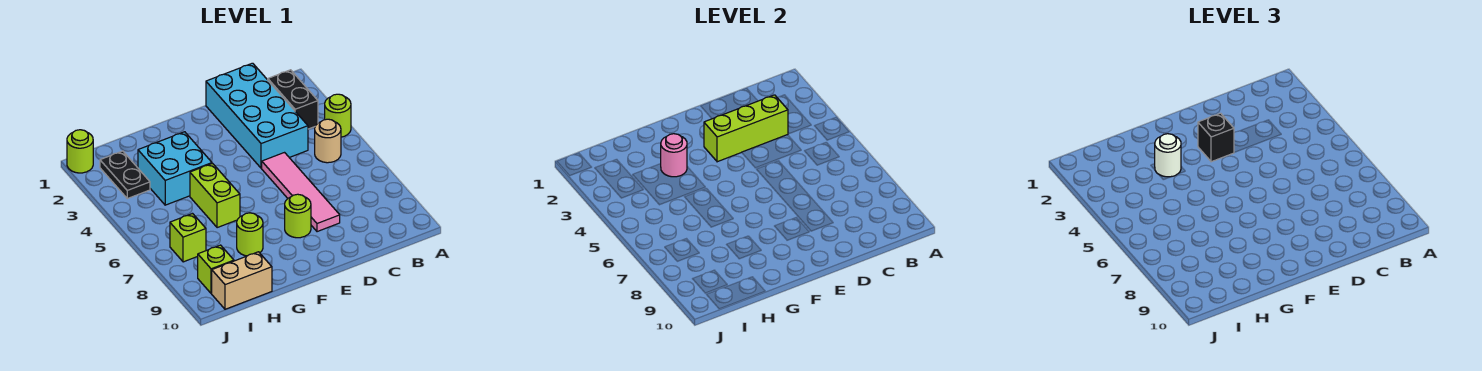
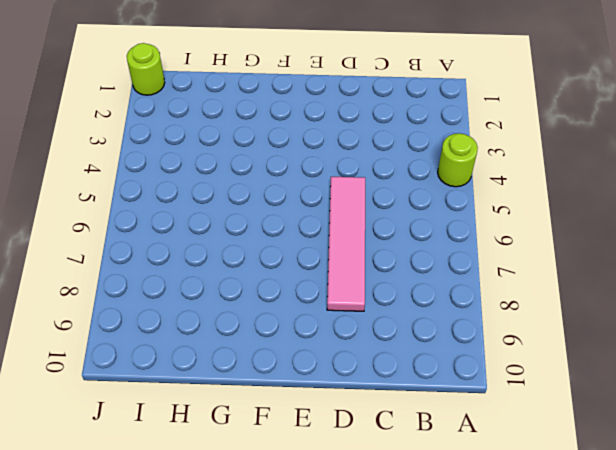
none -> black brick B2:B3 level 1
none -> tan round brick B5 level 1
none -> cyan brick C1:D4 level 1

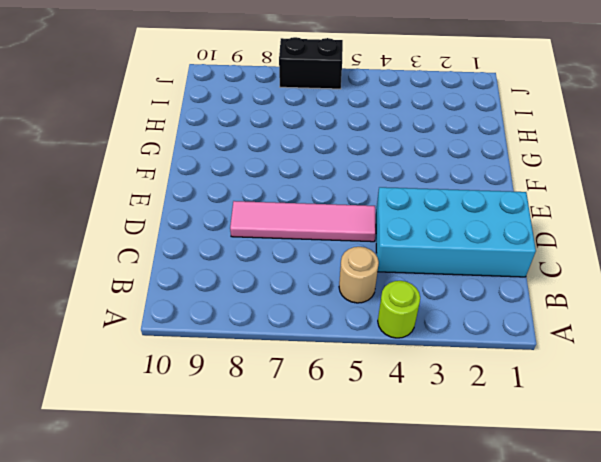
black brick J6:J7 level 1 -> black brick B2:B3 level 1
none -> lime round brick E8 level 1
none -> cyan brick G3:H4 level 1
none -> lime brick G5:G6 level 1

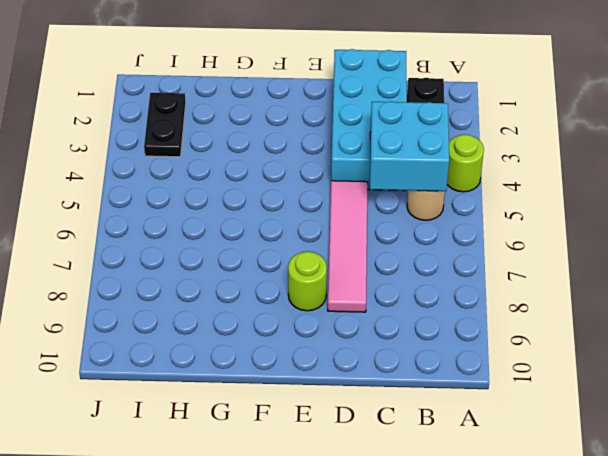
cyan brick B4:C5 level 2 -> cyan brick G3:H4 level 1
none -> lime brick G5:G6 level 1
none -> lime round brick G8 level 1
none -> tan brick H10:I10 level 1

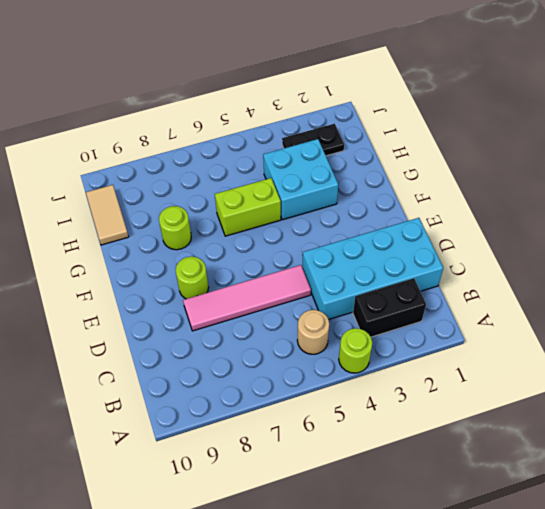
tan tile H10:I10 level 1 -> tan brick H10:I10 level 1
none -> lime brick I7 level 1
none -> lime brick I9 level 1
none -> lime round brick J1 level 1

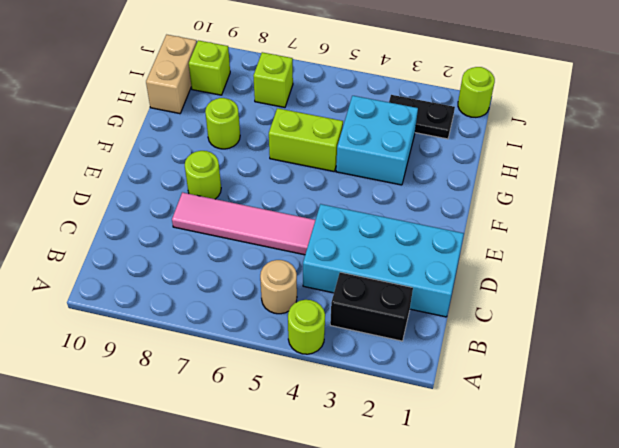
none -> lime brick C3:E3 level 2
none -> pink round brick G3 level 2
none -> black brick E3 level 3

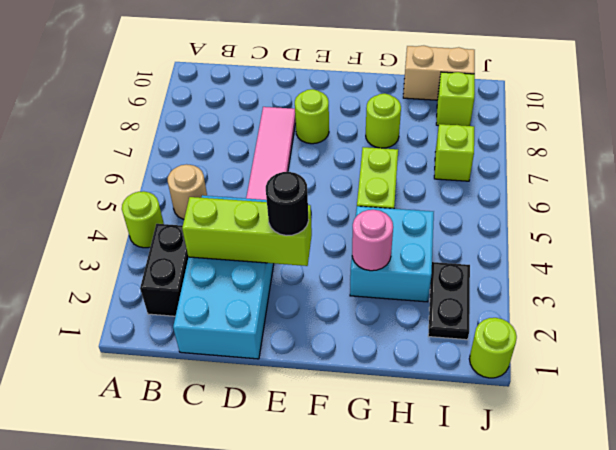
black round brick E3 level 3 -> black brick E3 level 3
none -> white round brick G3 level 3

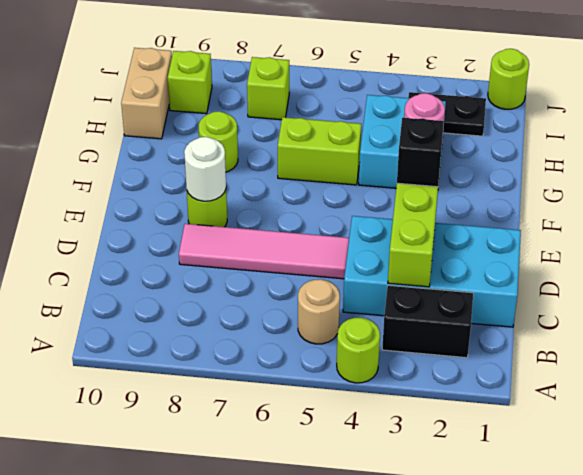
white round brick E8 level 2 -> white round brick G3 level 3

